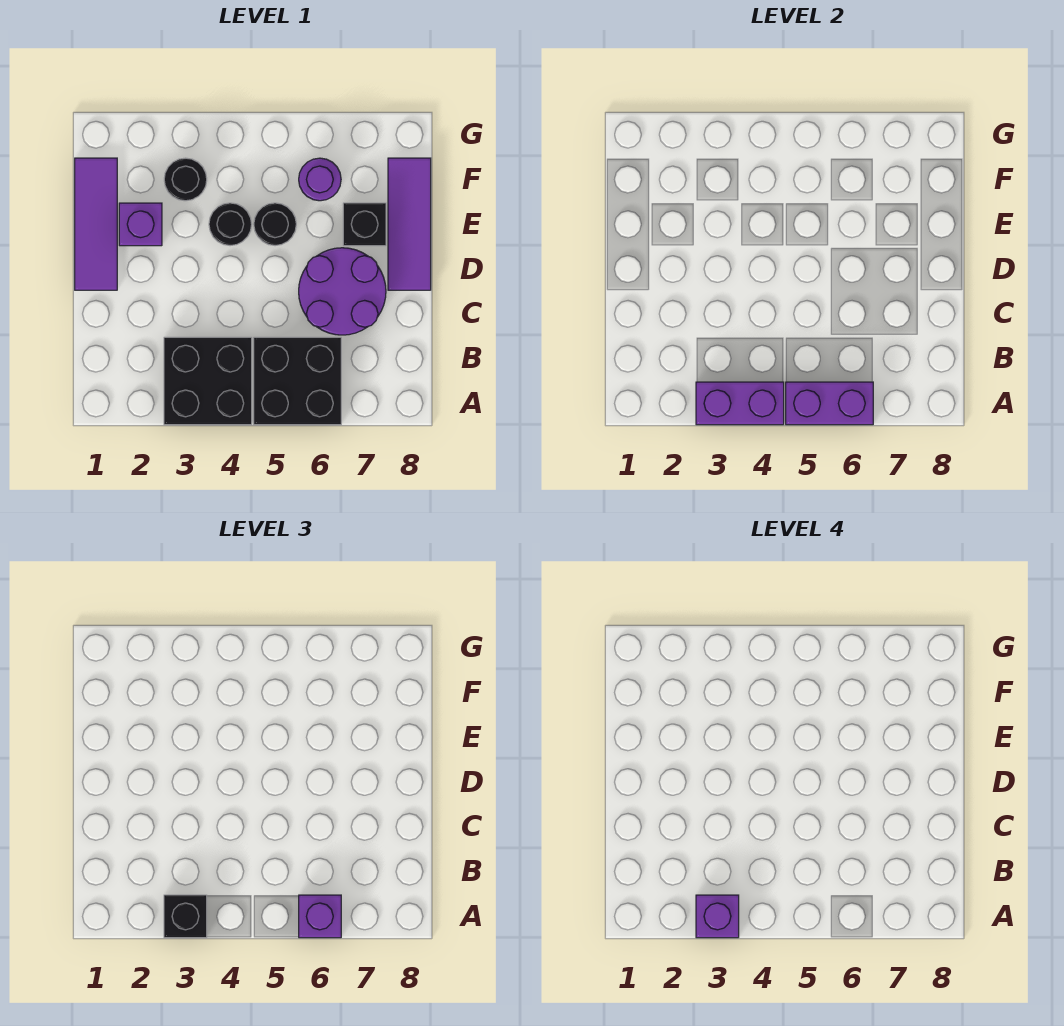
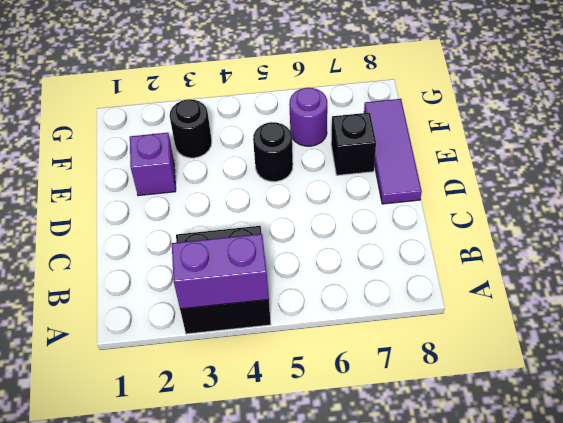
none -> black brick A5:B6 level 1
none -> purple round brick C6:D7 level 1
none -> purple tile D1:F1 level 1

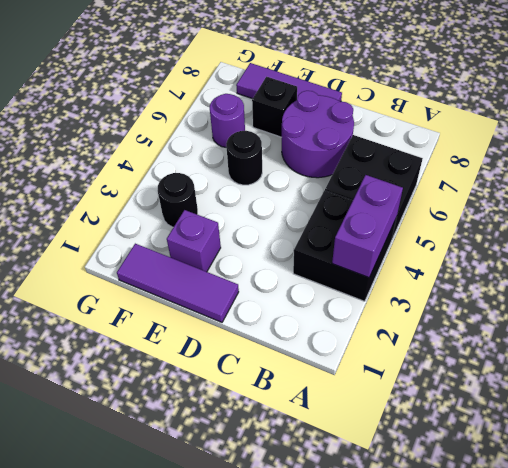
none -> black round brick E4 level 1
none -> purple brick A5:A6 level 2
none -> black brick A3 level 3

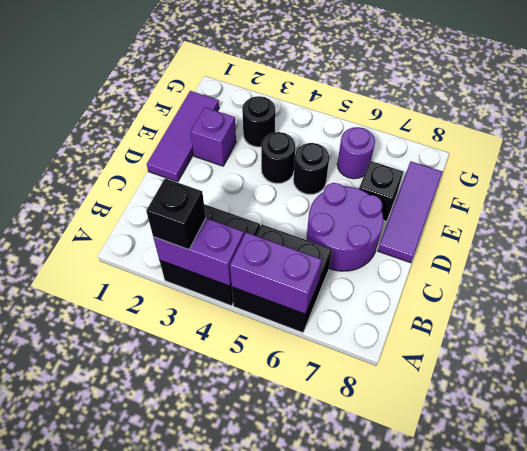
none -> purple brick A6 level 3
none -> purple brick A3 level 4

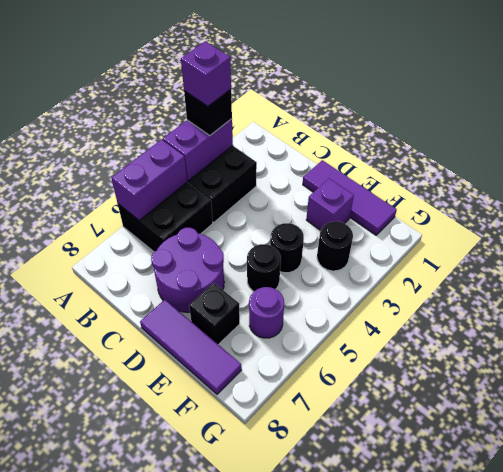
none -> purple brick A6 level 3

